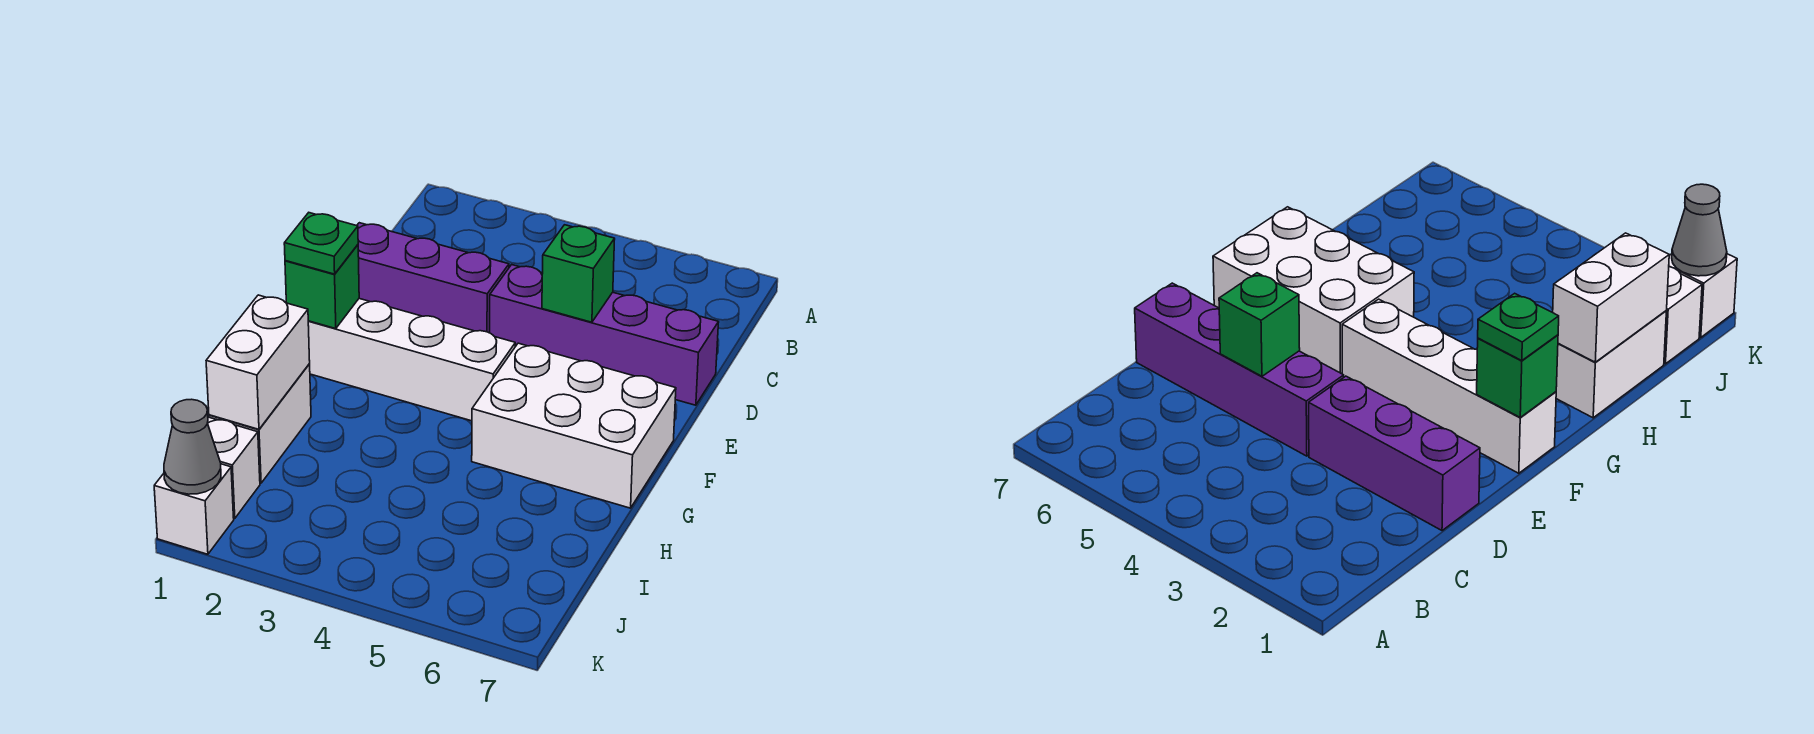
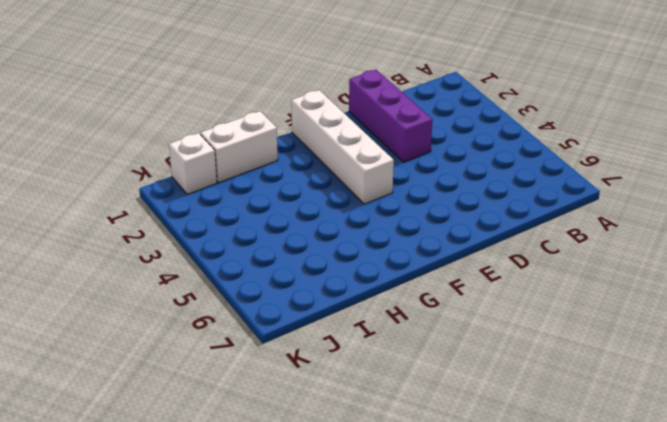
none -> purple brick D4:D7 level 1
none -> white brick F5:G7 level 1
none -> white brick K1 level 1

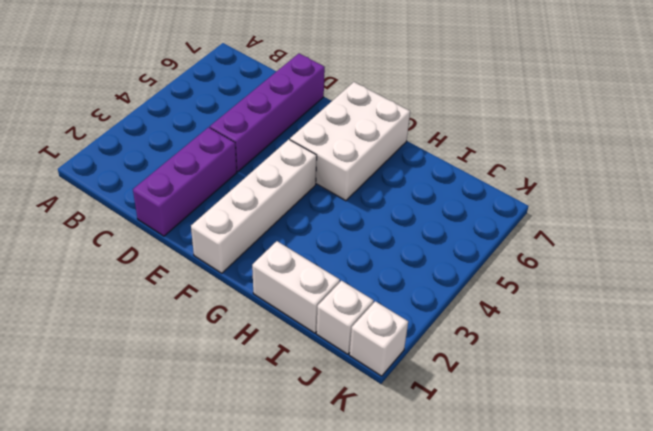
none -> green brick D5 level 2
none -> green brick F1 level 2
none -> white brick H1:I1 level 2

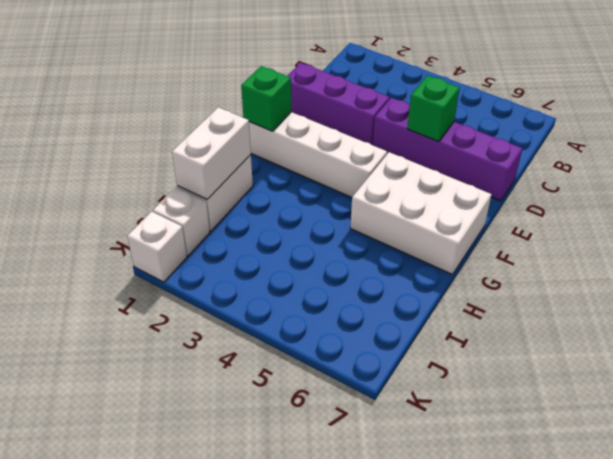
none -> grey cone K1 level 2
none -> green plate F1 level 3

